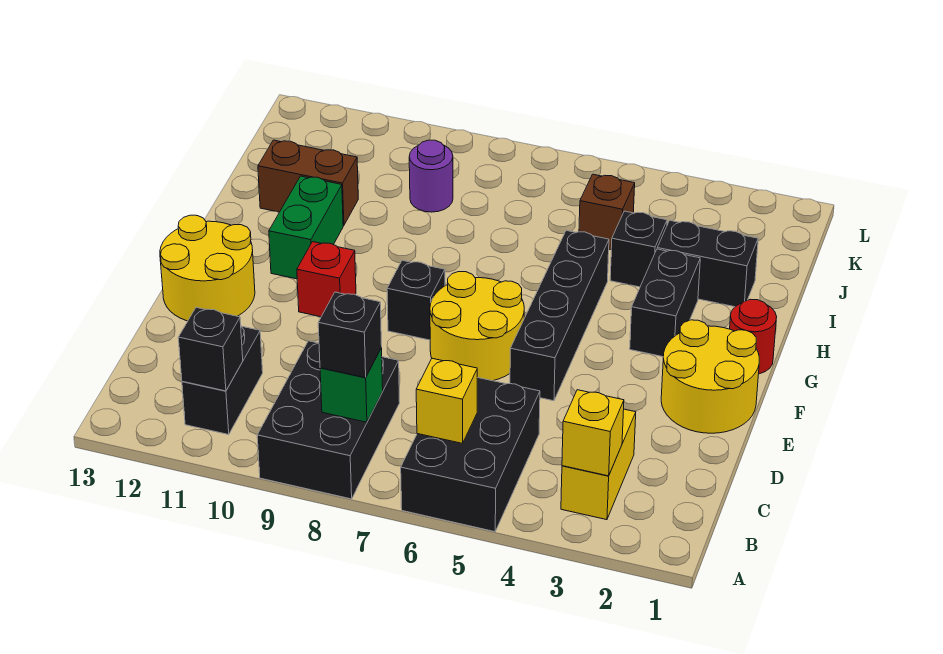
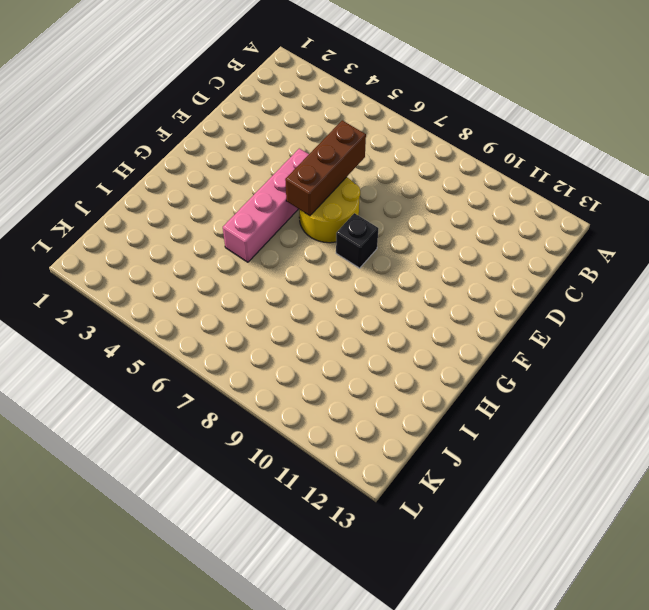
brown brick D6:F6 level 2 -> none
pink brick E5:H5 level 1 -> black brick E5:H5 level 1
none -> black brick A5:C6 level 1
none -> black brick A8:C9 level 1
none -> yellow brick B3:C3 level 1

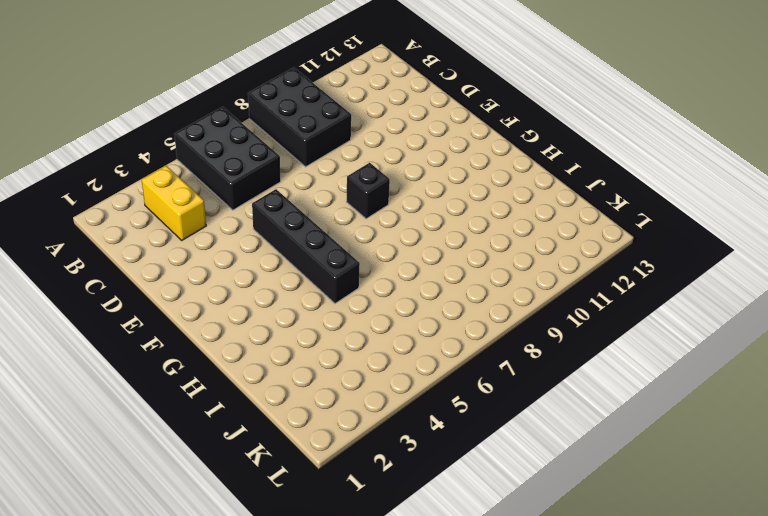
none -> black brick B11:C11 level 1
none -> yellow round brick E1:F2 level 1
none -> yellow round brick E6:F7 level 1

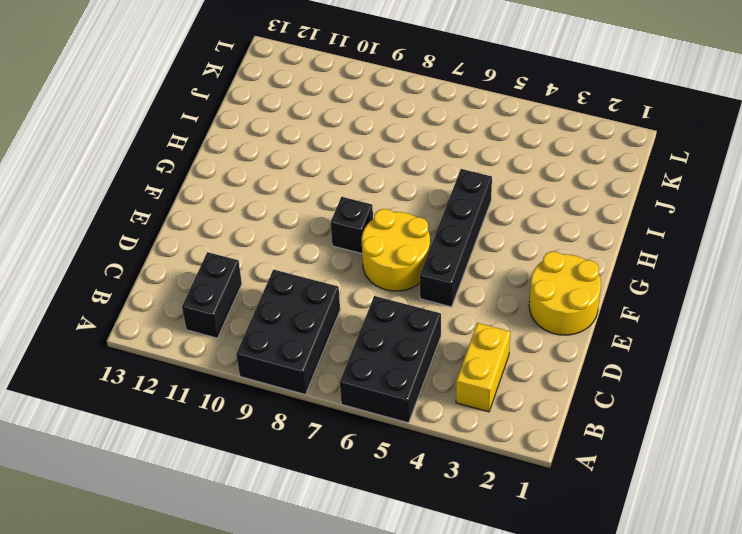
none -> yellow round brick E12:F13 level 1
none -> red brick F10 level 1
none -> red round brick G1 level 1

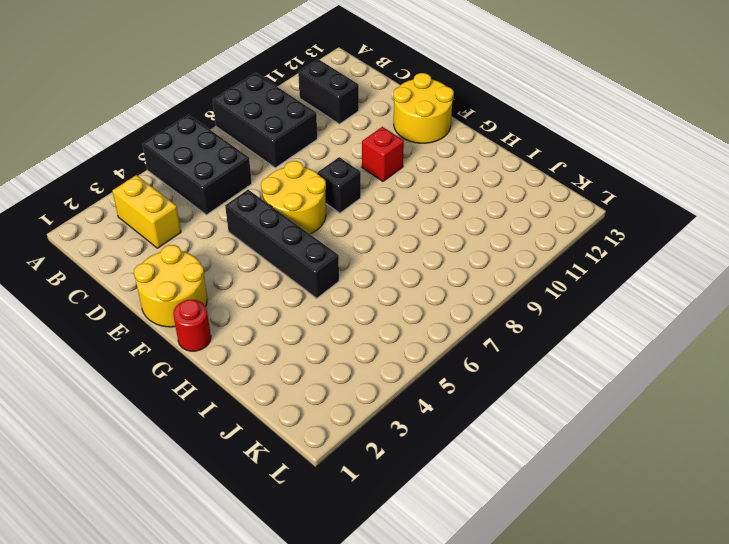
none -> black brick G3:H3 level 1
none -> green brick G11:H11 level 1
none -> black brick I2:I3 level 1

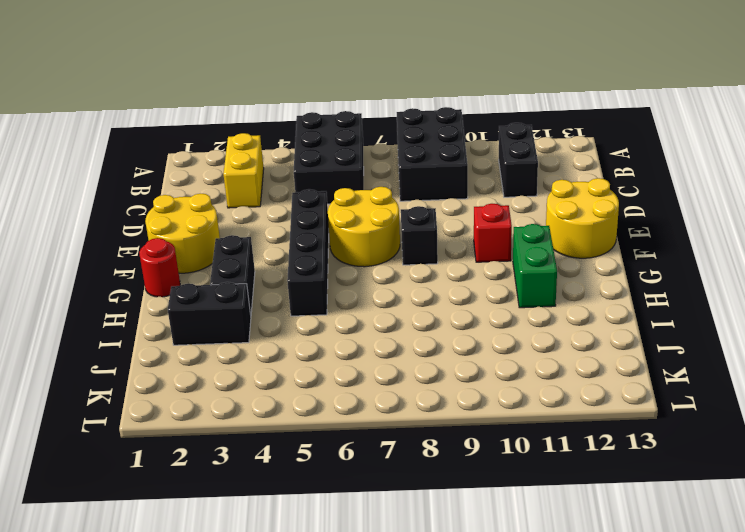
none -> black brick I4 level 1
none -> brown brick I11:I12 level 1
none -> brown brick J5 level 1

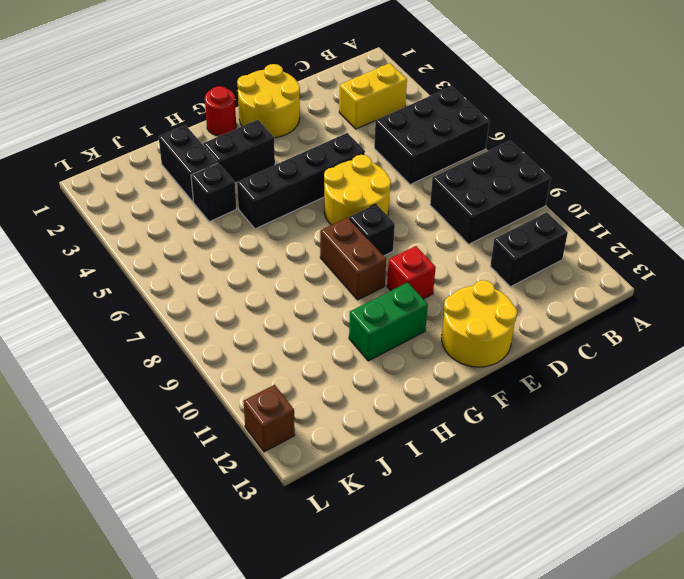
brown brick G8:G9 level 1 -> brown brick I11:I12 level 1
brown brick L12 level 1 -> brown brick J5 level 1
none -> purple round brick J9 level 1
none -> yellow brick B3 level 2
none -> yellow brick B6 level 2

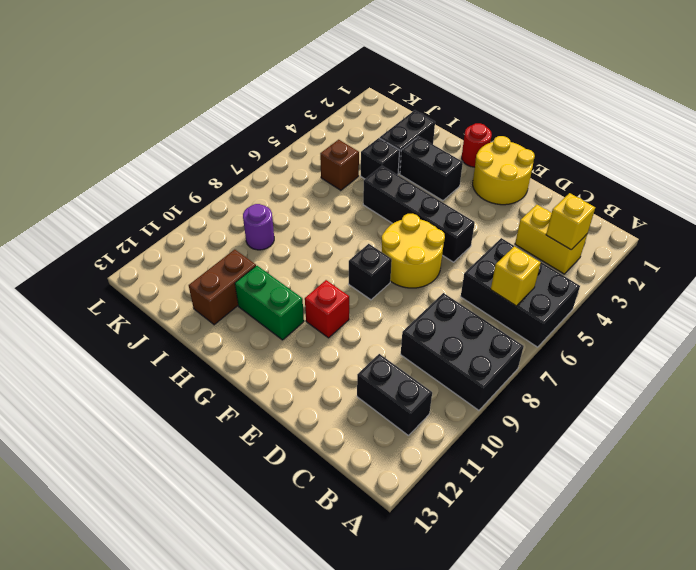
none -> yellow round brick E12:F13 level 1
none -> green brick B8 level 2
none -> black brick B11 level 2

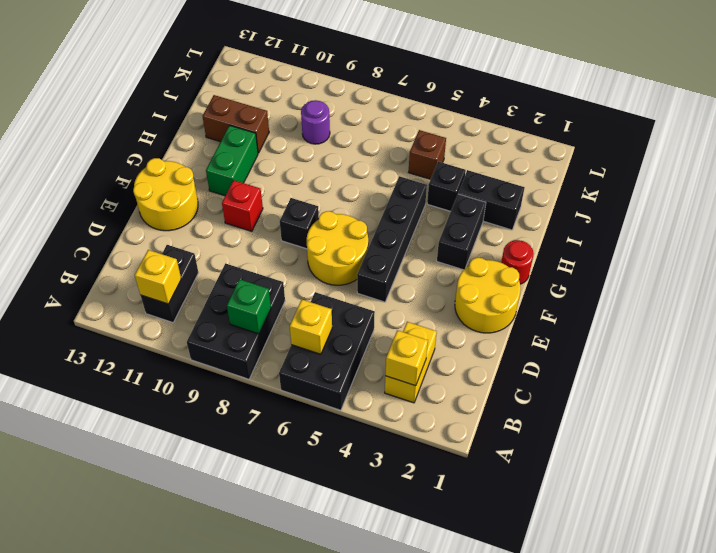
yellow brick B11 level 2 -> black brick B11 level 2
none -> black brick B8 level 3

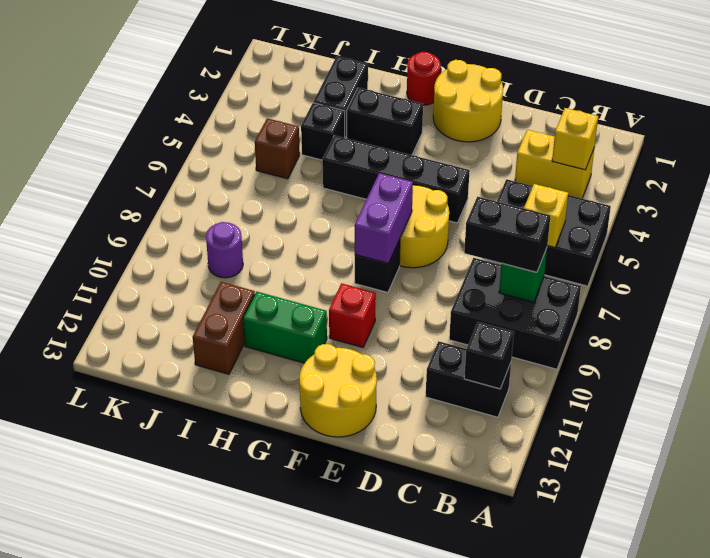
black brick B8:C8 level 3 -> black brick B8 level 3
purple brick F7:F8 level 2 -> none

